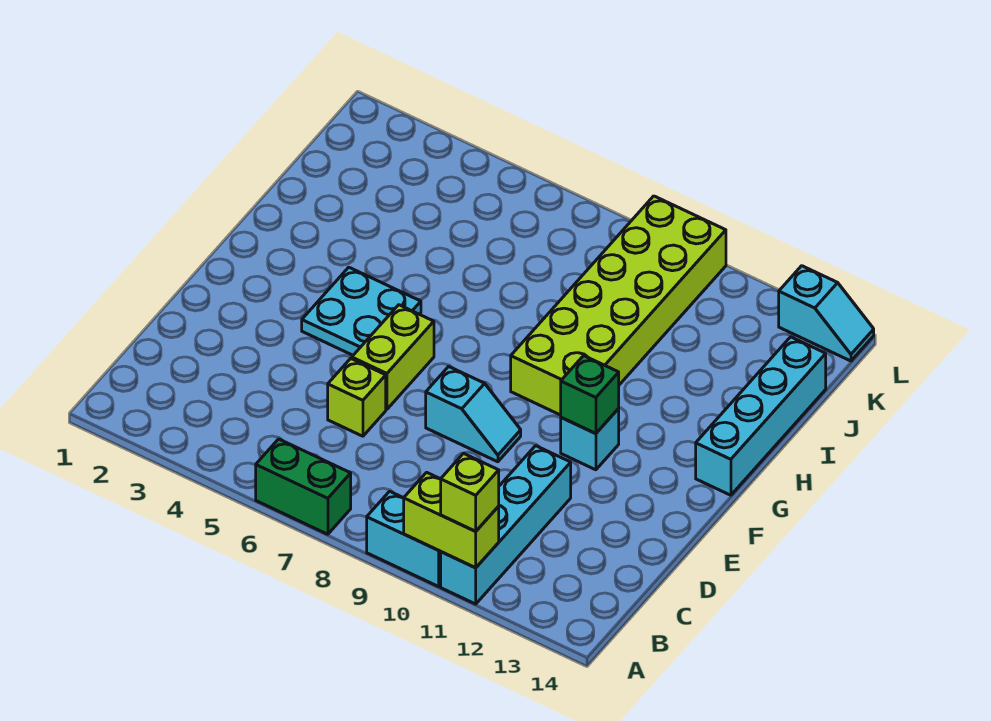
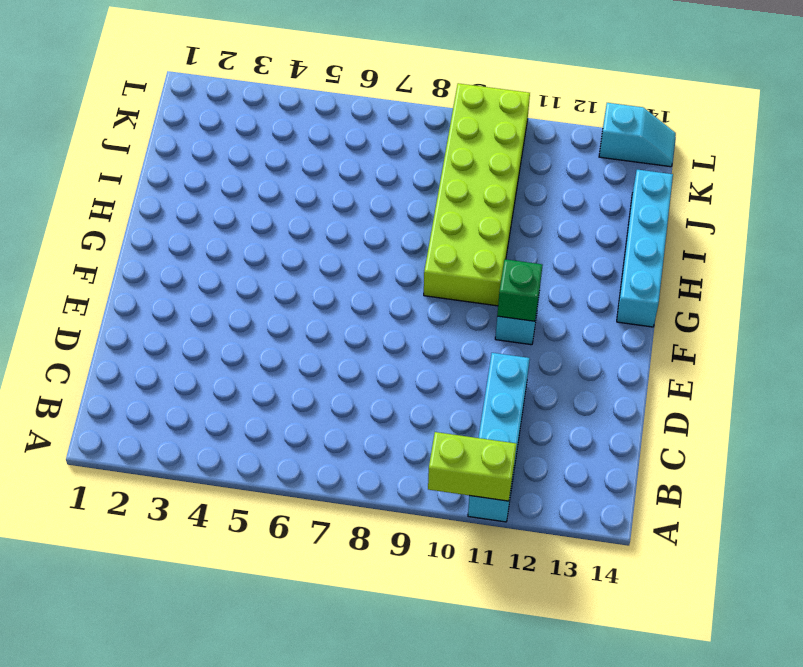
none -> green brick A6:A7 level 1
none -> cyan brick A9:A10 level 1
none -> lime brick D6 level 1

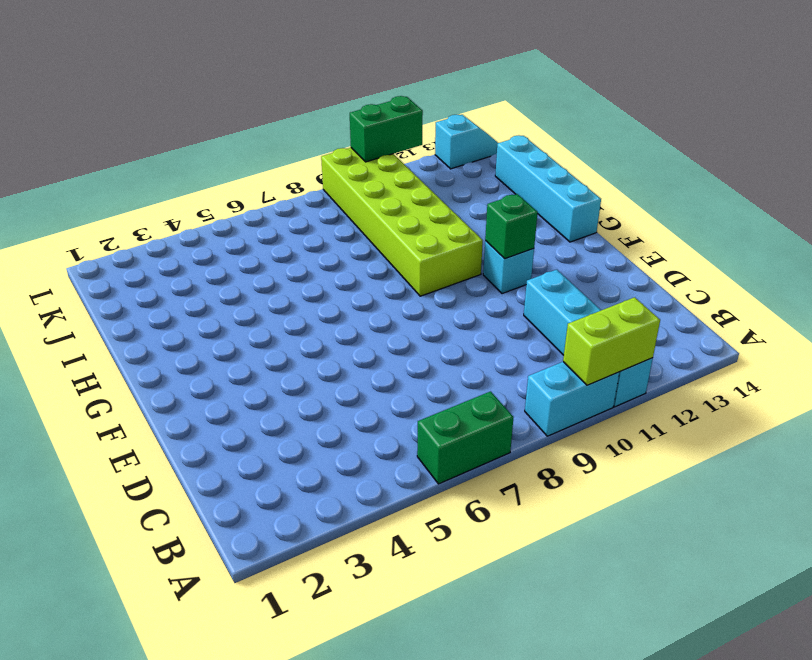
green brick L10:L11 level 2 -> none
none -> lime brick D6 level 1
none -> lime brick E6:F6 level 1
none -> cyan slope E8:E9 level 1 top 8

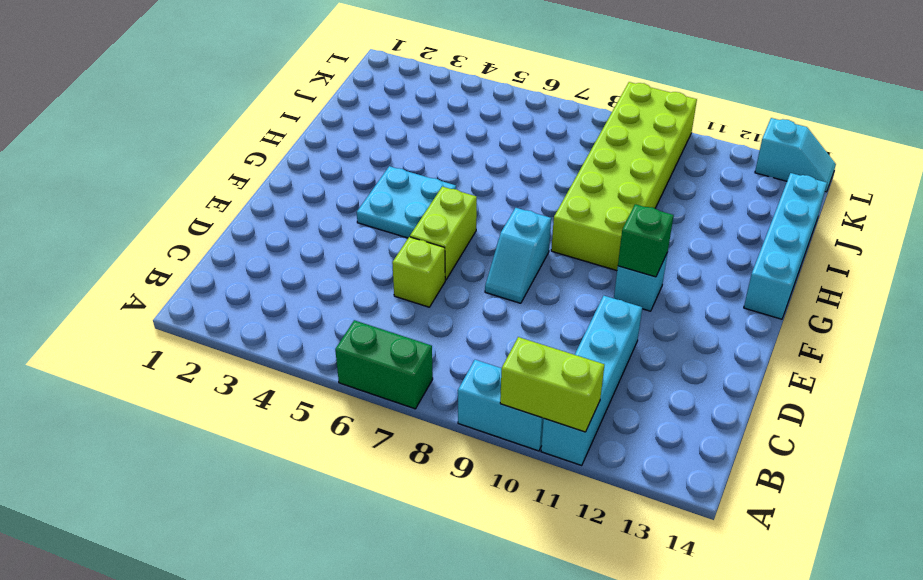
cyan slope E8:F8 level 1 top F -> cyan slope E8:E9 level 1 top 8
none -> lime brick A11 level 3

